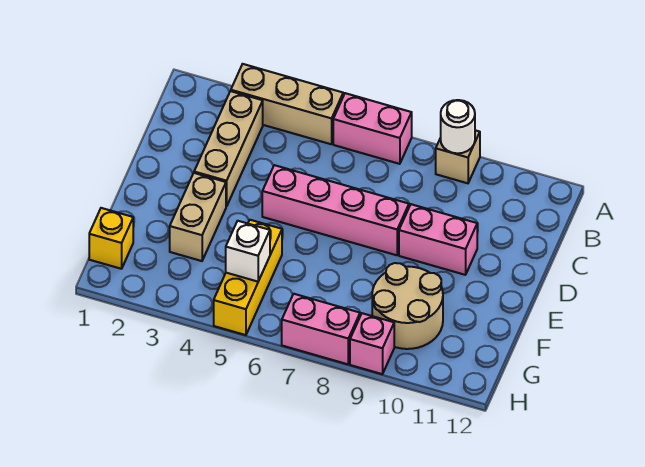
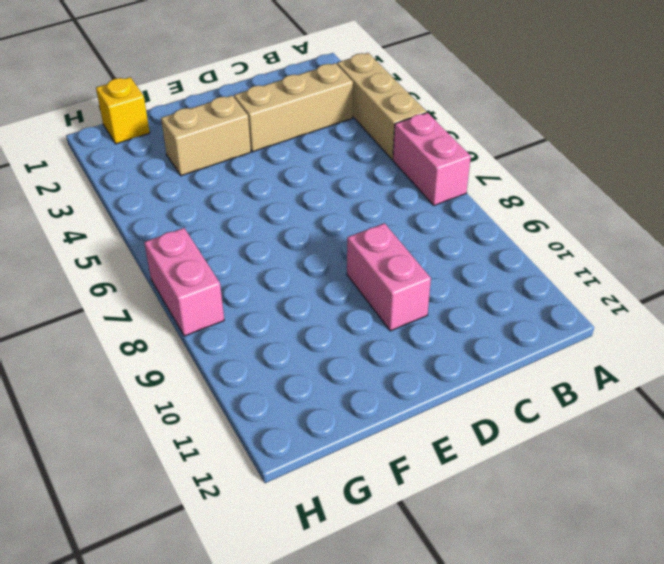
none -> tan brick A9 level 1
none -> pink brick D5:D8 level 1
none -> yellow brick F5:H5 level 1

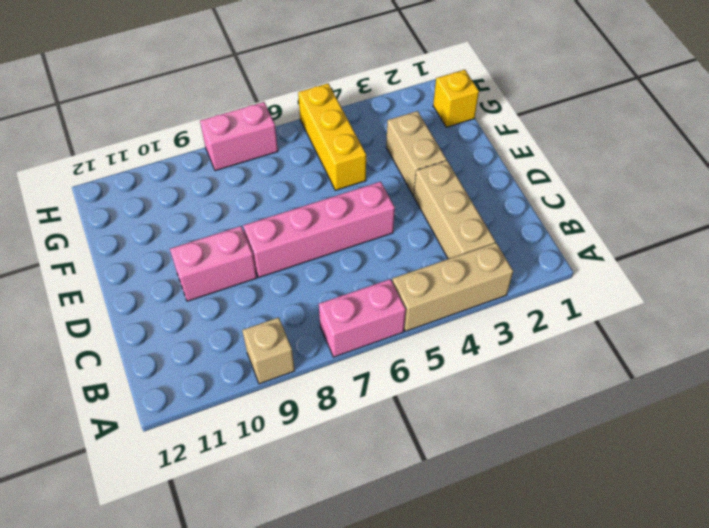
none -> tan round brick F9:G10 level 1
none -> pink brick H9 level 1
none -> white round brick A9 level 2

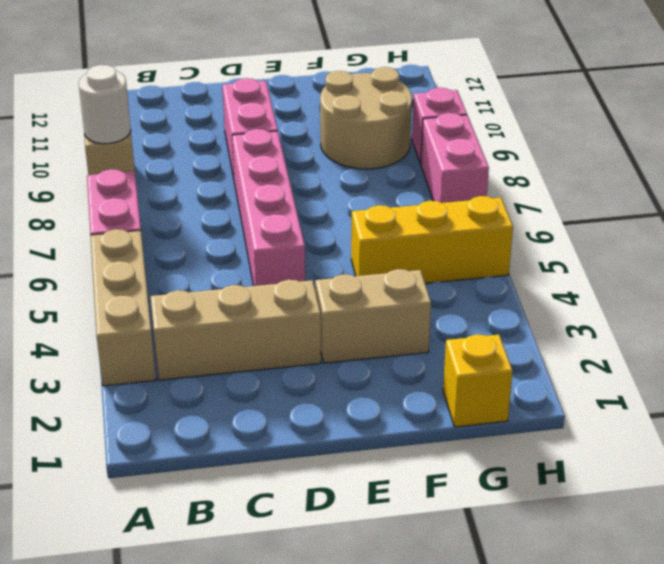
none -> white brick G5 level 2

